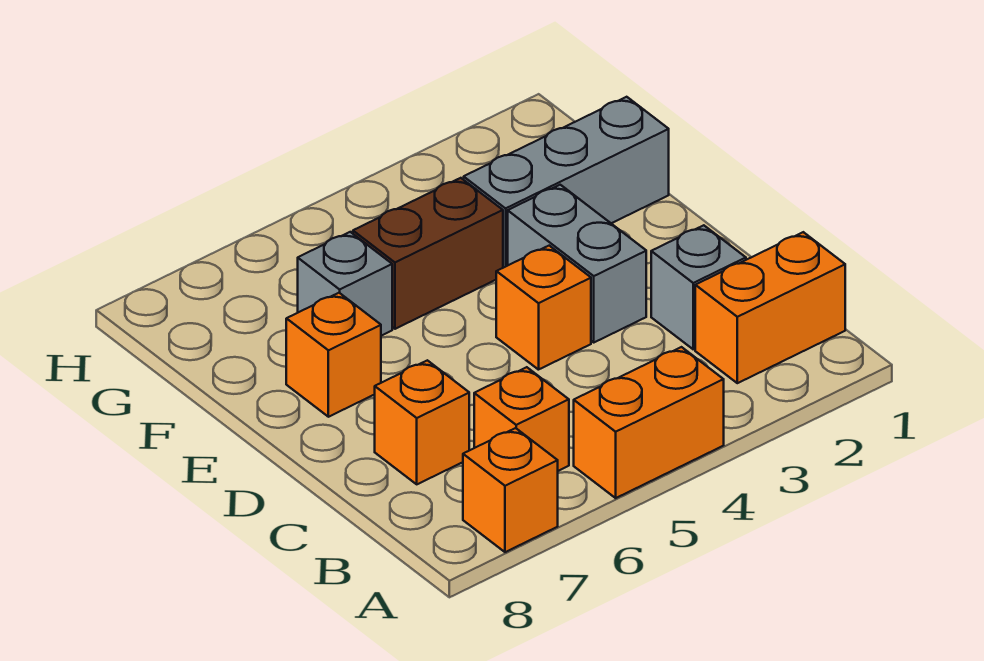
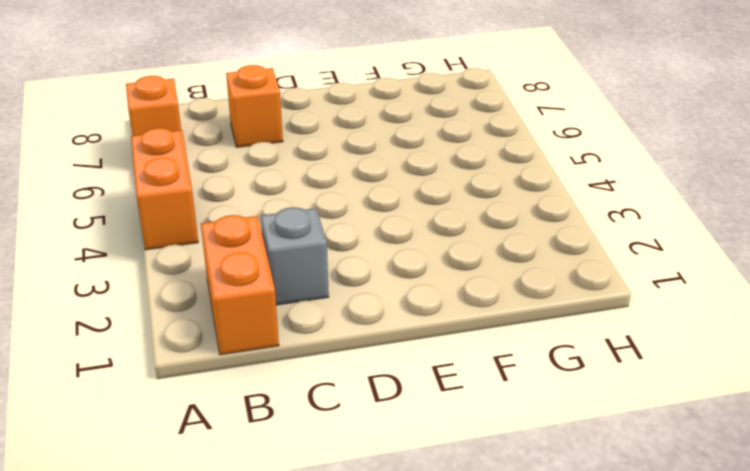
none -> orange brick B6 level 1
none -> grey brick D3:E3 level 1
none -> orange brick D4 level 1

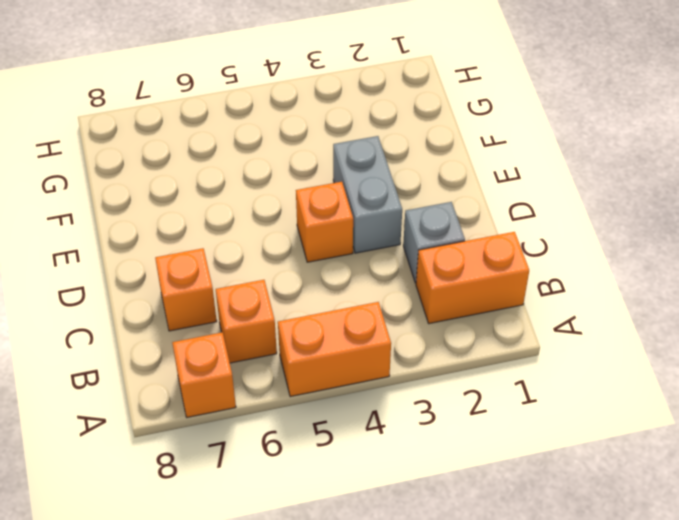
none -> orange brick E7 level 1
none -> grey brick F1:F3 level 1
none -> brown brick F4:F5 level 1

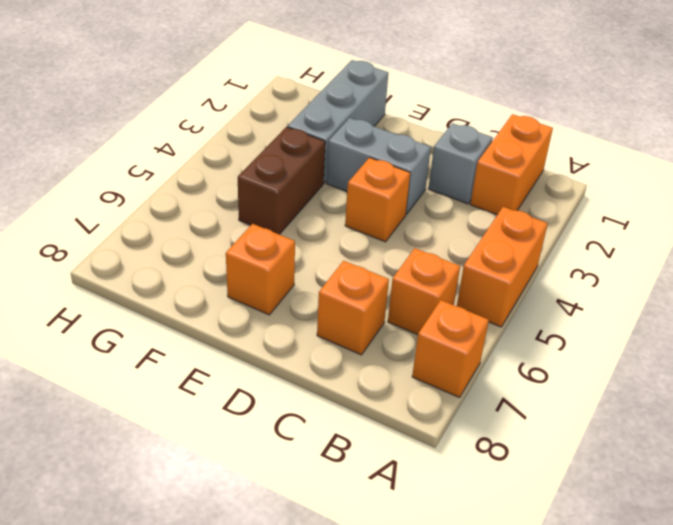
none -> grey brick F6 level 1

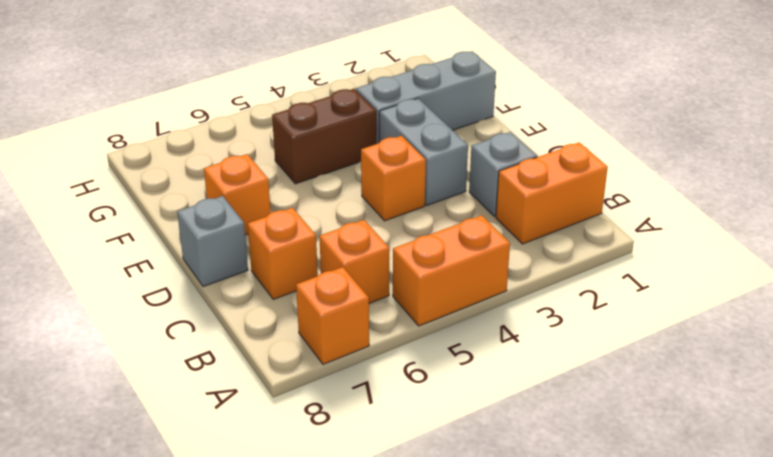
grey brick D8 level 1 -> grey brick F6 level 1

